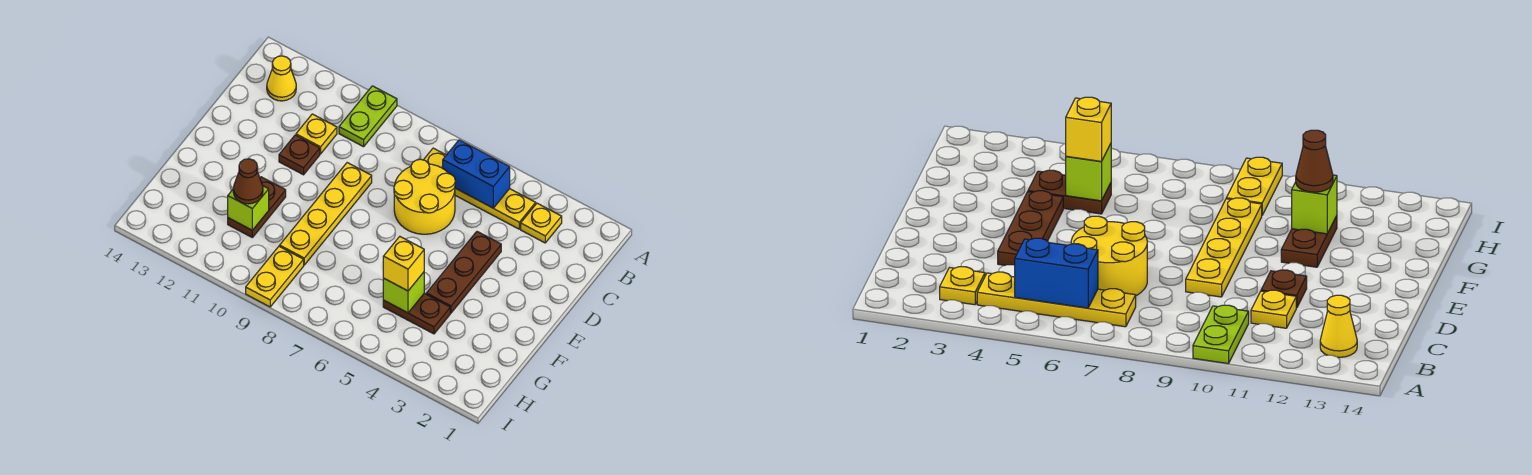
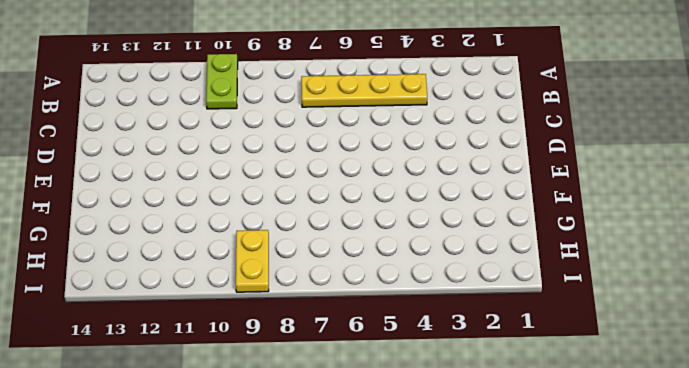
none -> yellow plate B3 level 1
none -> yellow cone B13 level 1
none -> yellow round brick C6:D7 level 1

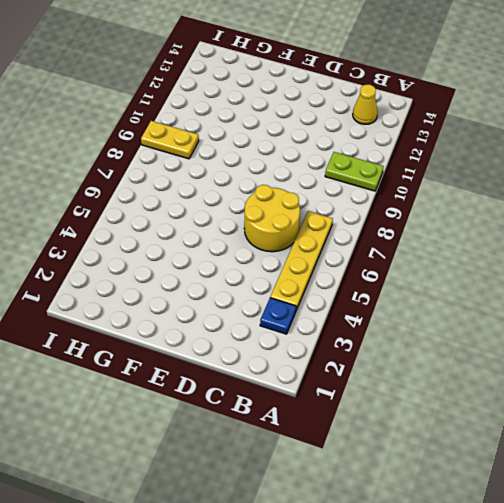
blue plate B3 level 1 -> yellow plate B3 level 1
none -> yellow plate C11 level 1
none -> brown plate D4:F4 level 1
none -> yellow plate D9:G9 level 1

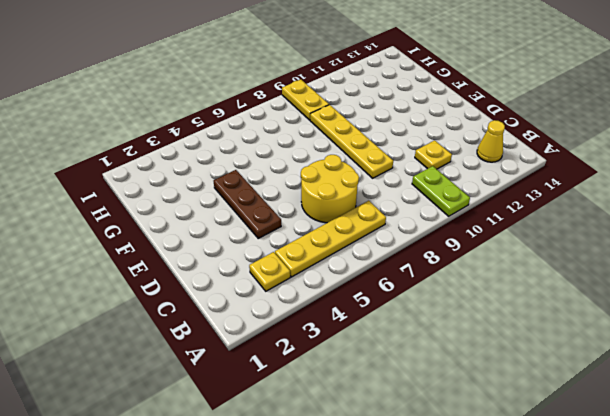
none -> brown plate D11 level 1
none -> brown plate F11:G11 level 1
none -> brown plate G4:G5 level 1

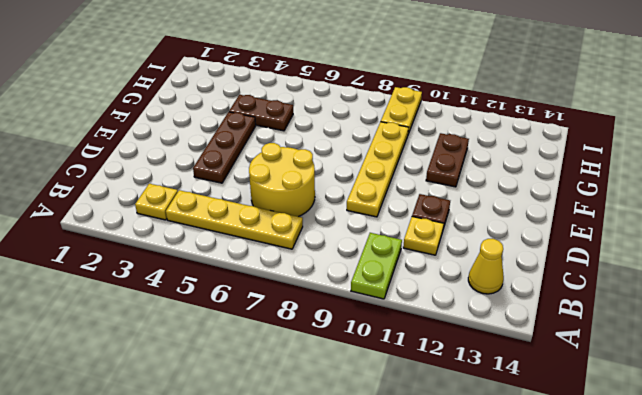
none -> blue brick B5:B6 level 2
none -> lime brick G5 level 2
none -> lime brick G11 level 2

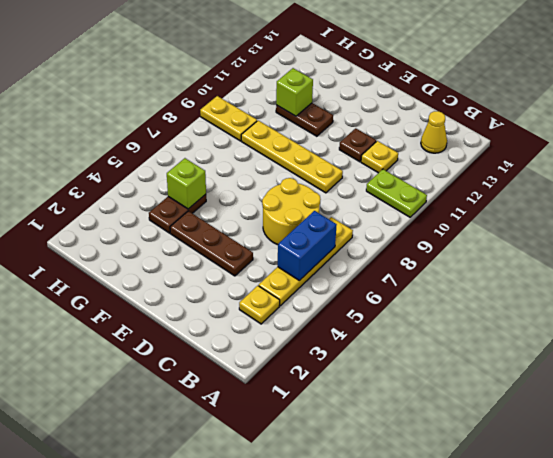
none -> yellow brick G5 level 3
none -> brown cone G11 level 3

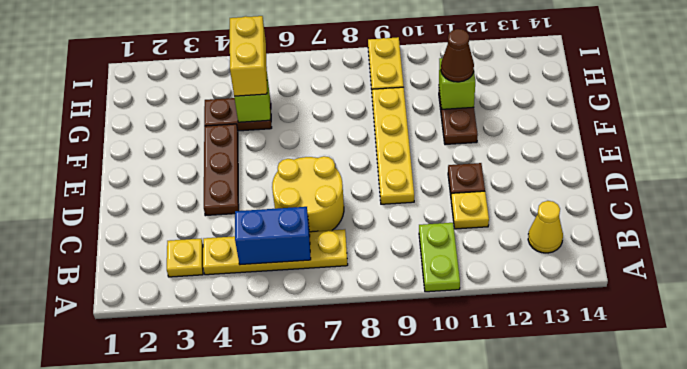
yellow brick G5:H5 level 3 -> yellow brick G5 level 3

